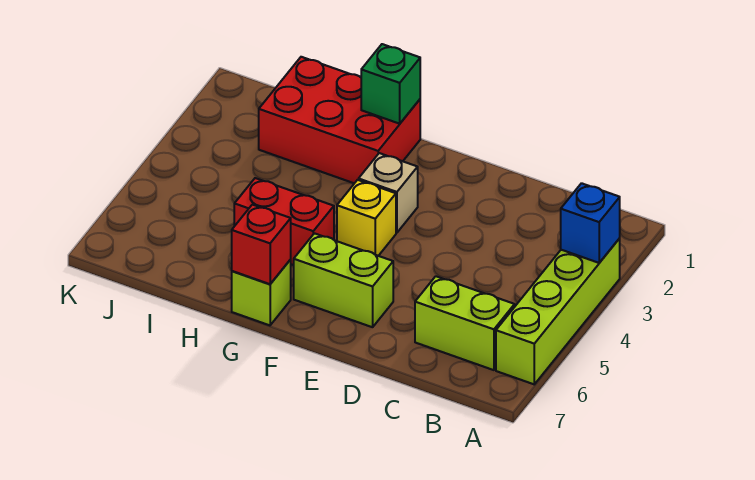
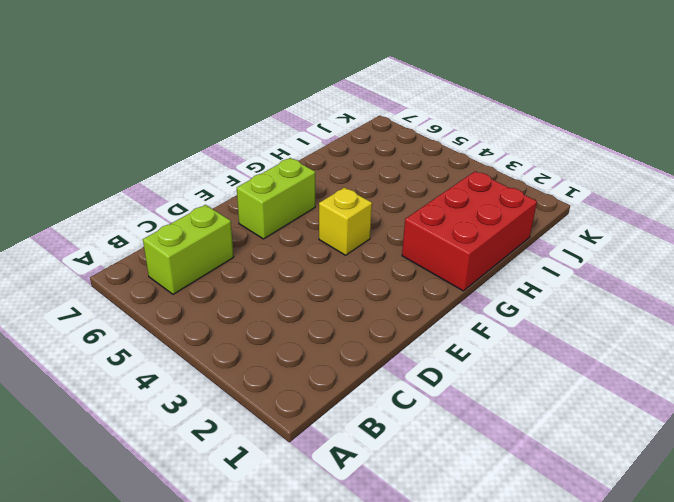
none -> lime brick A3:A6 level 1
none -> tan brick F3 level 1

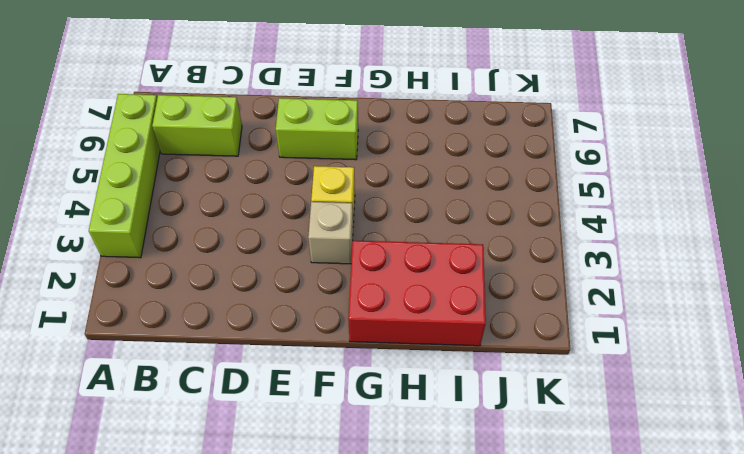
none -> red brick G5:H5 level 1
none -> lime brick G7 level 1

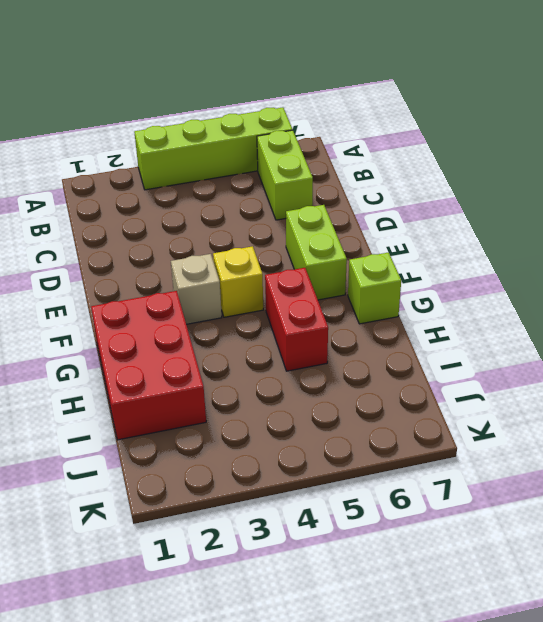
none -> blue brick A3 level 2
none -> green brick G1 level 2

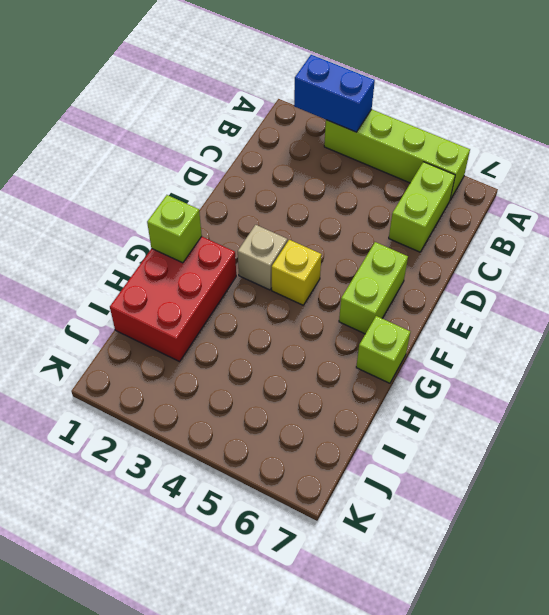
blue brick A2:A3 level 2 -> blue brick A3 level 2
lime brick G1 level 2 -> green brick G1 level 2
none -> red brick G5:H5 level 1
none -> red brick G7 level 2

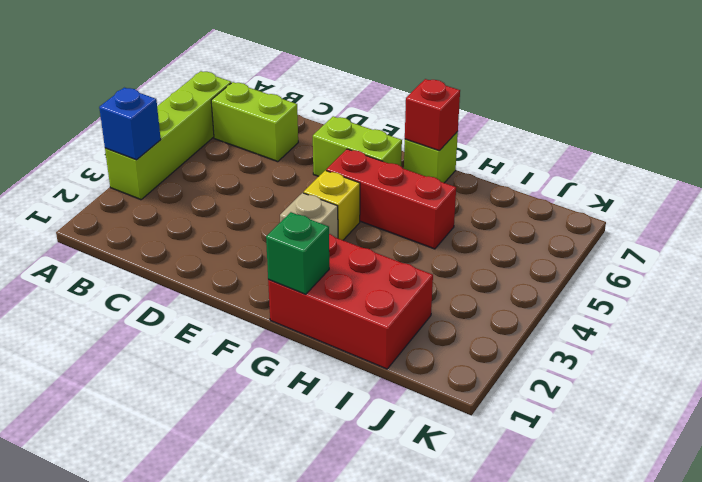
red brick F5:H5 level 1 -> red brick G5:H5 level 1

